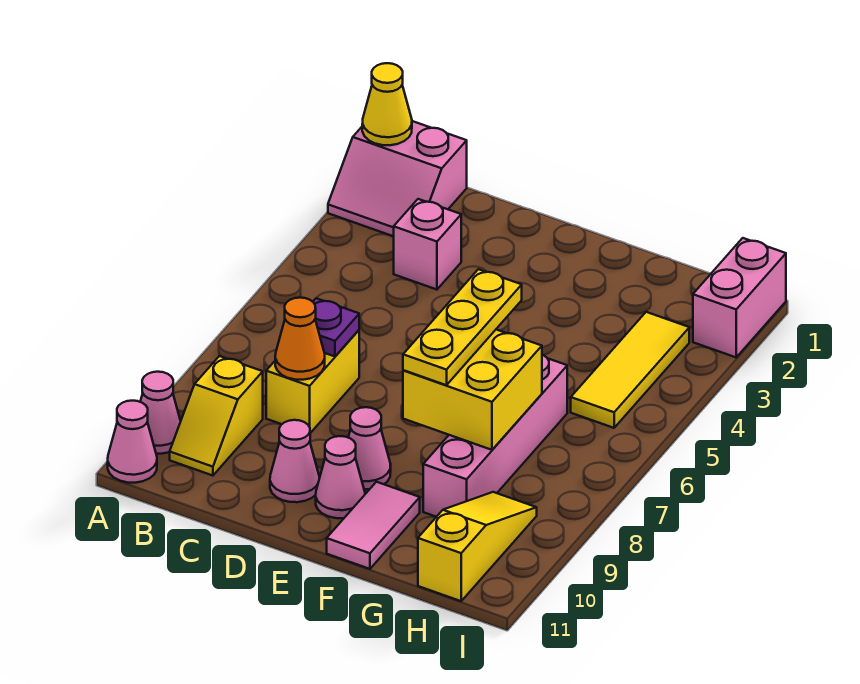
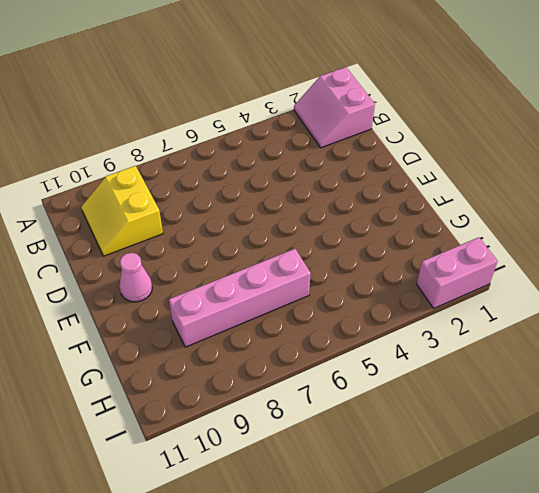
yellow slope B9:C10 level 1 top 9 -> yellow slope B9:B10 level 1 top 9
none -> pink cone A10 level 1
none -> pink cone A11 level 1
none -> pink brick C3 level 1

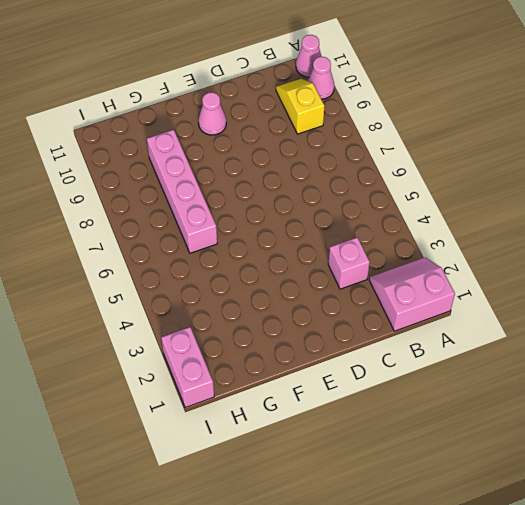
none -> yellow brick C7:C8 level 1
none -> pink cone D10 level 1
none -> pink cone E9 level 1

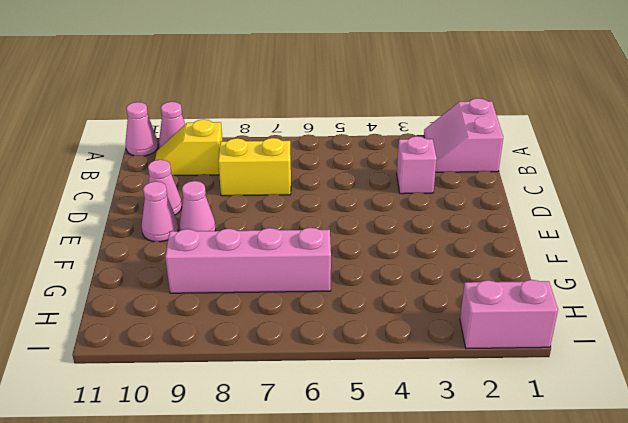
none -> pink tile F10:F11 level 1
none -> yellow tile H3:H5 level 1
none -> yellow slope H9:H11 level 1 top 11

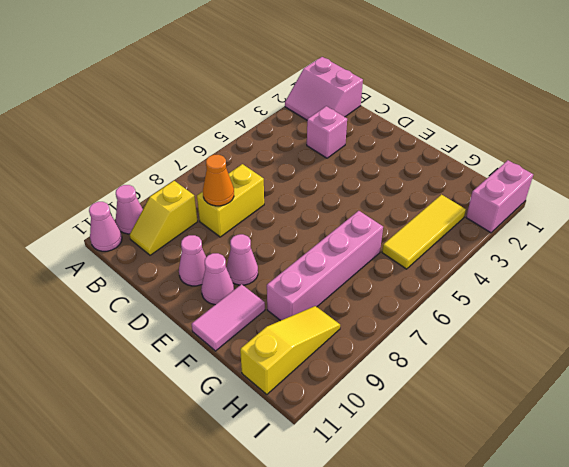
none -> yellow cone A1 level 2
none -> purple plate C7 level 2
none -> yellow brick F7:G8 level 2

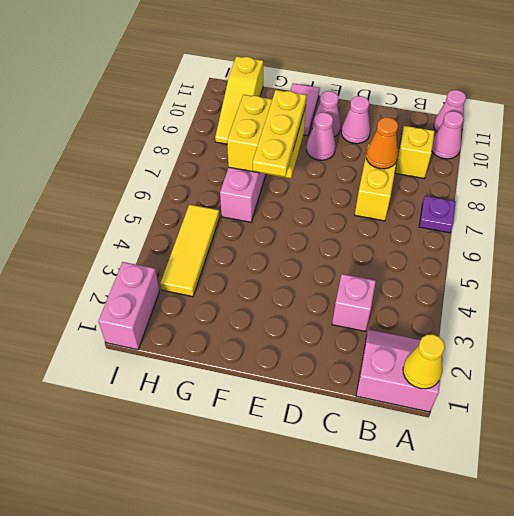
purple plate A7 level 1 -> purple plate C7 level 2

